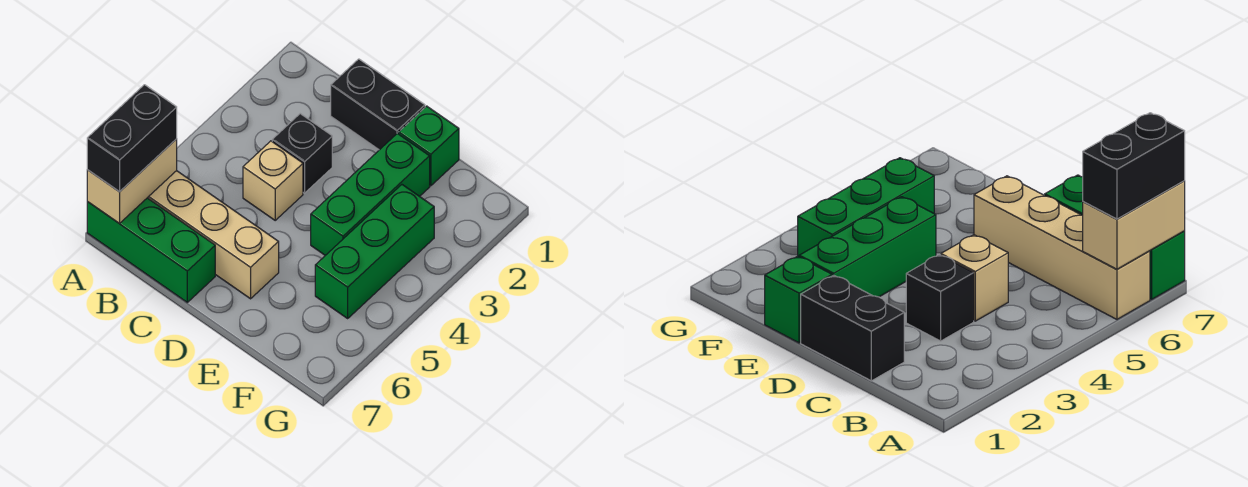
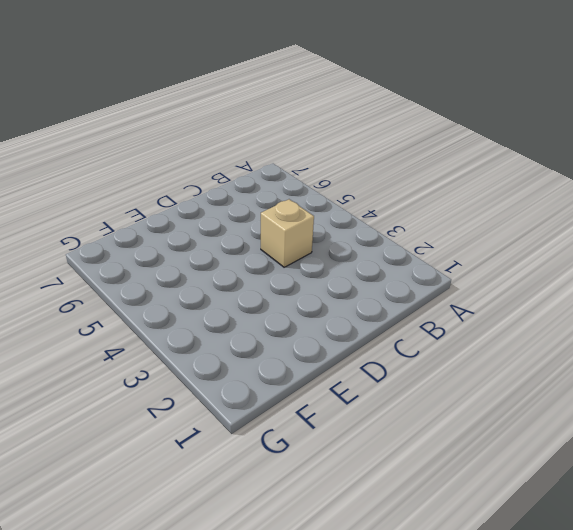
none -> tan brick A6:D6 level 1
none -> green brick A7:C7 level 1

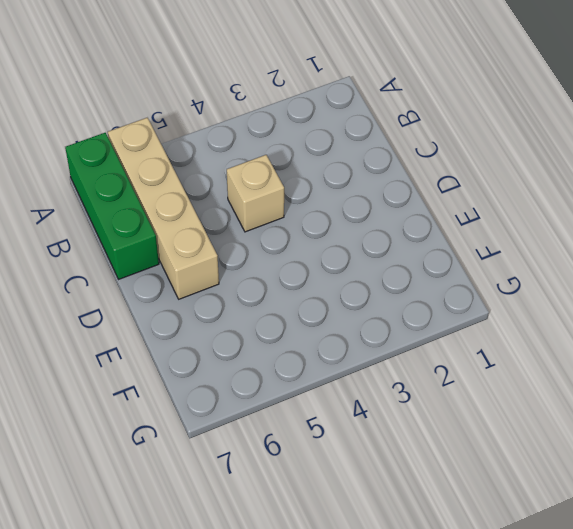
none -> black brick C1:D1 level 1
none -> black brick C3 level 1

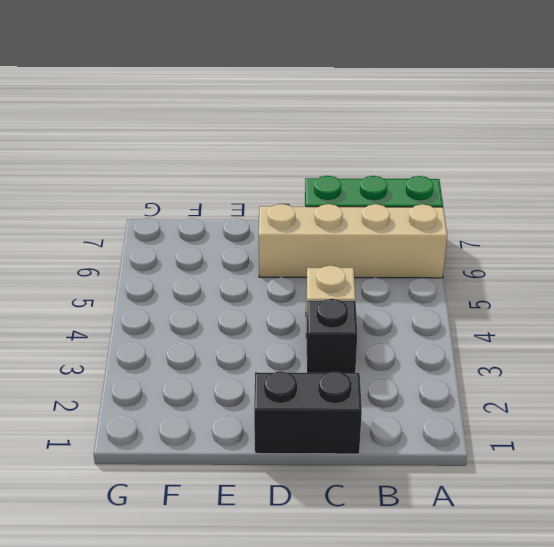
none -> green brick E1 level 1
none -> green brick E2:E4 level 1

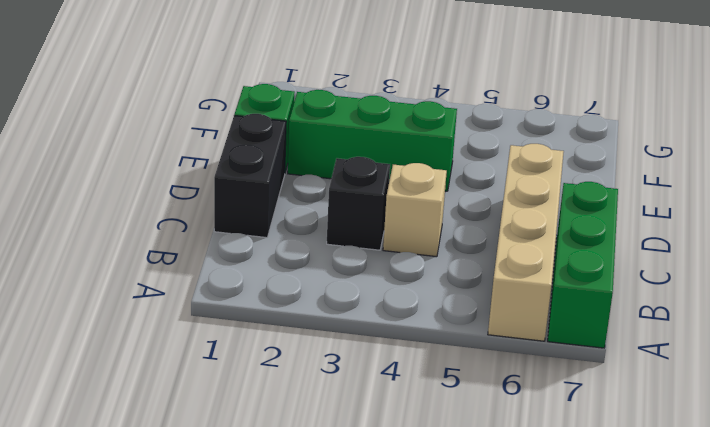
none -> green brick F3:F5 level 1
none -> tan brick A6:A7 level 2

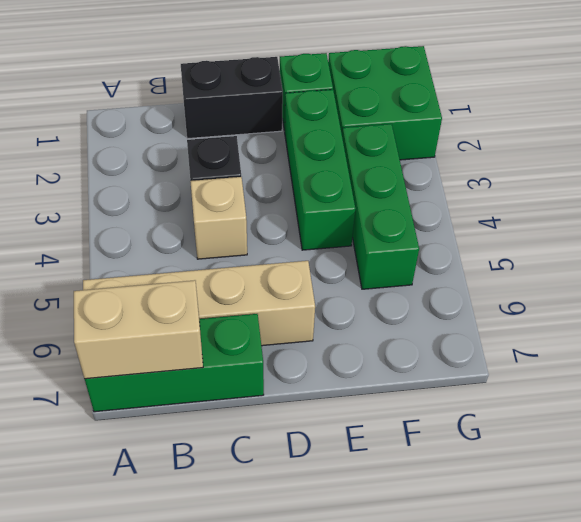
tan brick A7:B7 level 2 -> tan brick A6:A7 level 2
green brick F1:G2 level 1 -> none
none -> black brick A6:A7 level 3

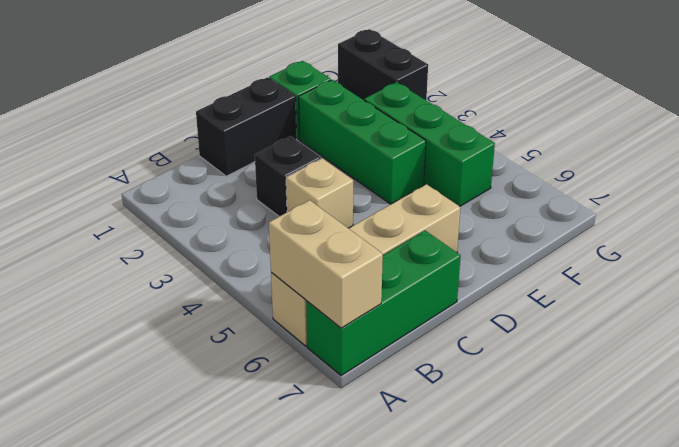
black brick G1:G2 level 1 -> black brick A6:A7 level 3

